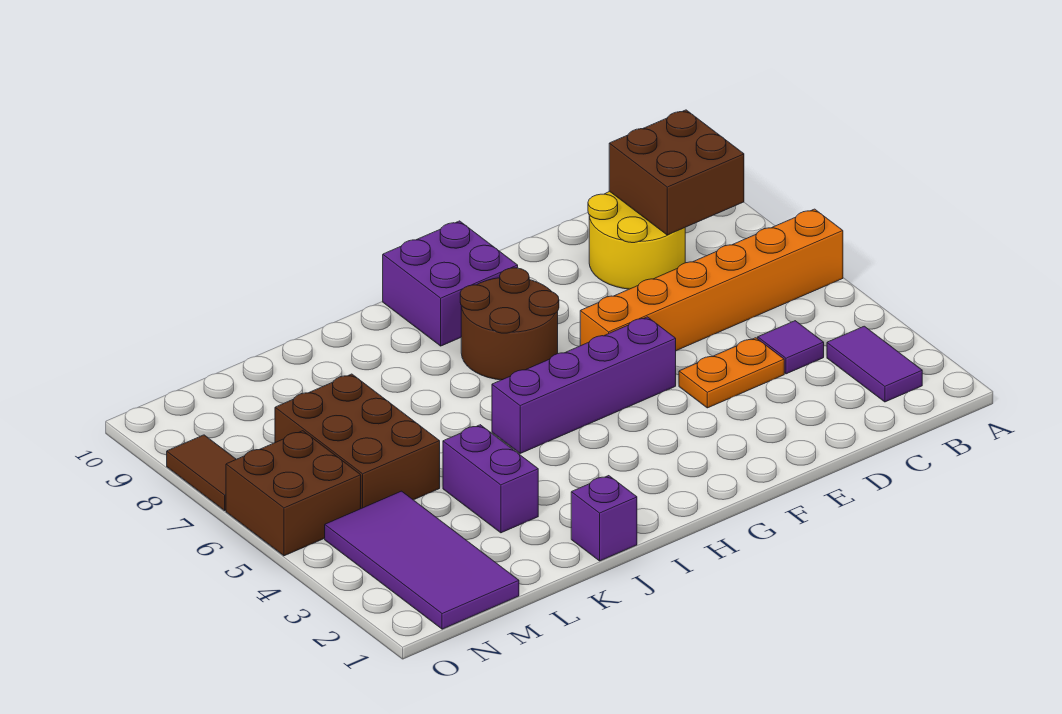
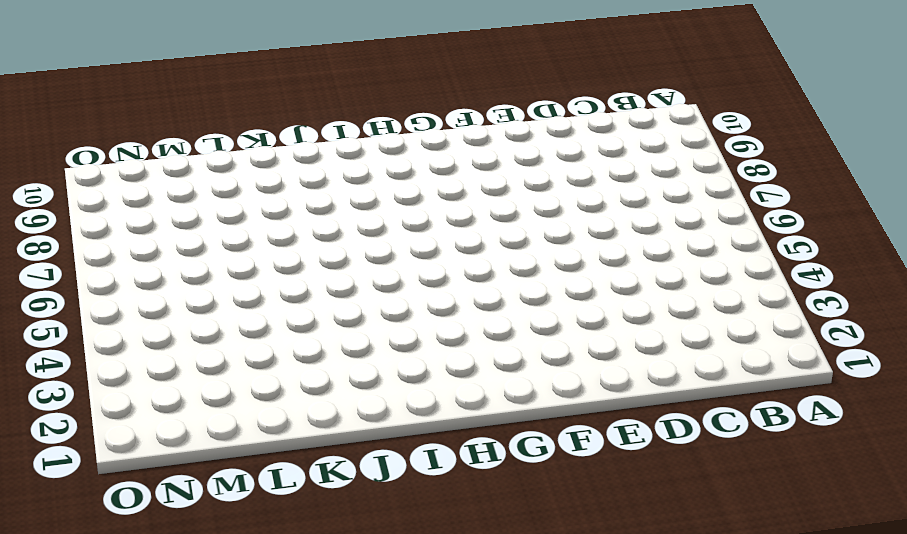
none -> orange brick A6:F6 level 1
none -> purple tile B2:B3 level 1
none -> purple tile C4 level 1

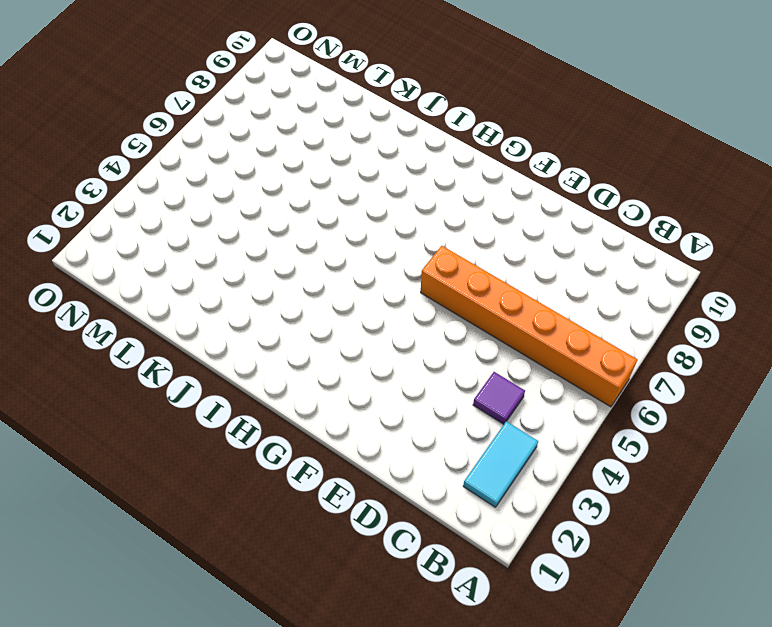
cyan tile B2:B3 level 1 -> purple tile B2:B3 level 1
none -> yellow round brick C8:D9 level 1
none -> orange plate D4:E4 level 1
none -> purple brick F5:I5 level 1

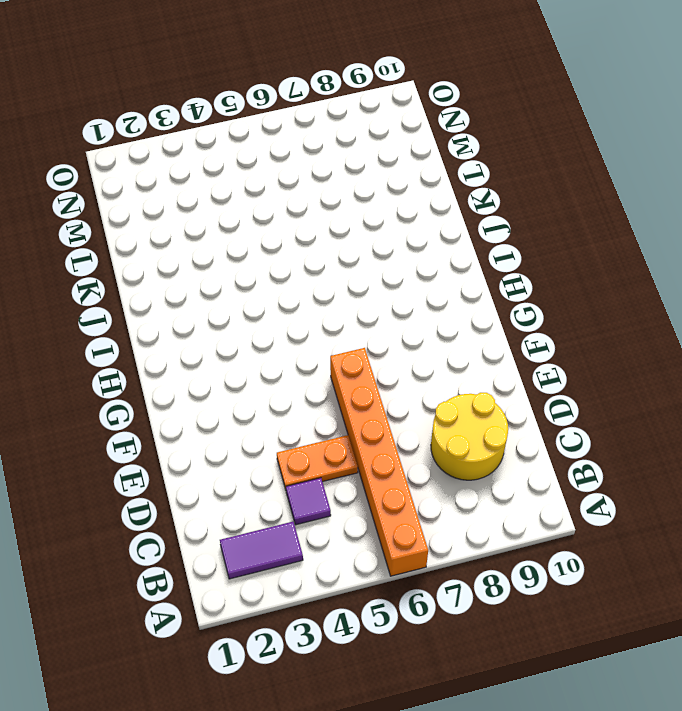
orange plate D4:D5 level 1 -> orange plate D4:E4 level 1
none -> purple brick F5:I5 level 1
none -> brown round brick G7:H8 level 1
none -> purple brick G9:H10 level 1

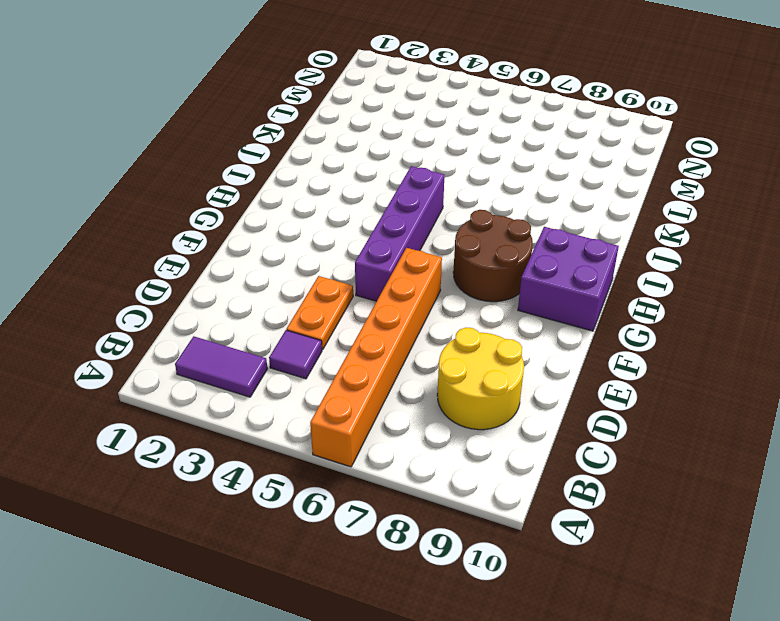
none -> purple brick J1 level 1
none -> purple brick K3:K4 level 1
none -> brown brick L5:M7 level 1

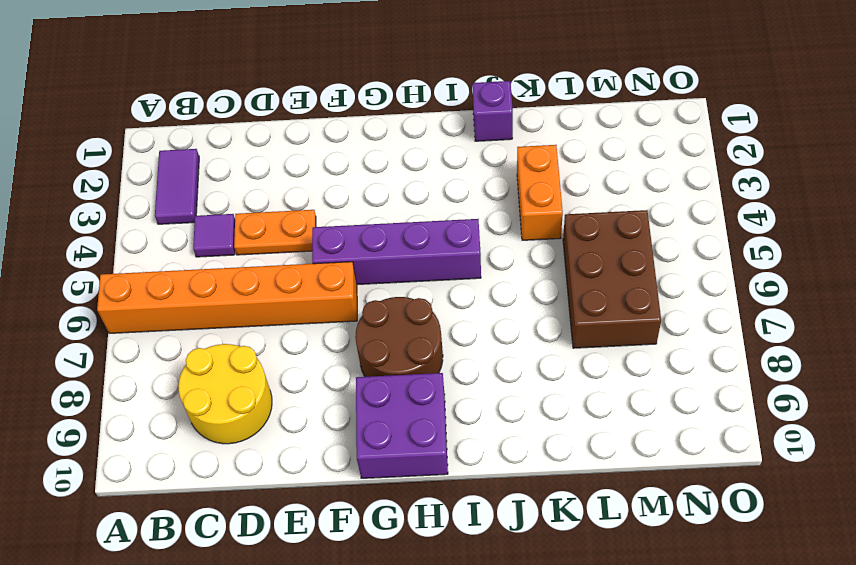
orange brick K3:K4 level 1 -> purple brick K3:K4 level 1
none -> purple tile M1:N4 level 1
none -> brown brick N5:O6 level 1
none -> brown tile O7:O8 level 1

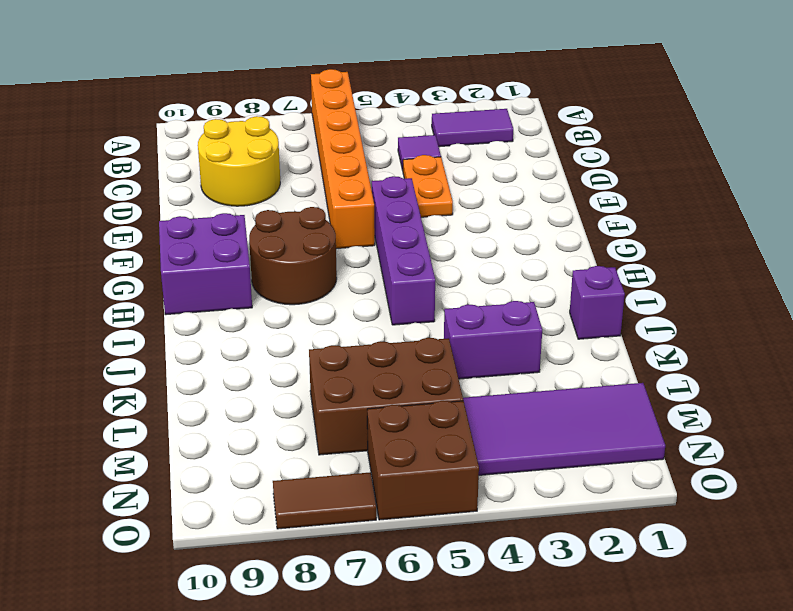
none -> brown brick B8:C9 level 2

